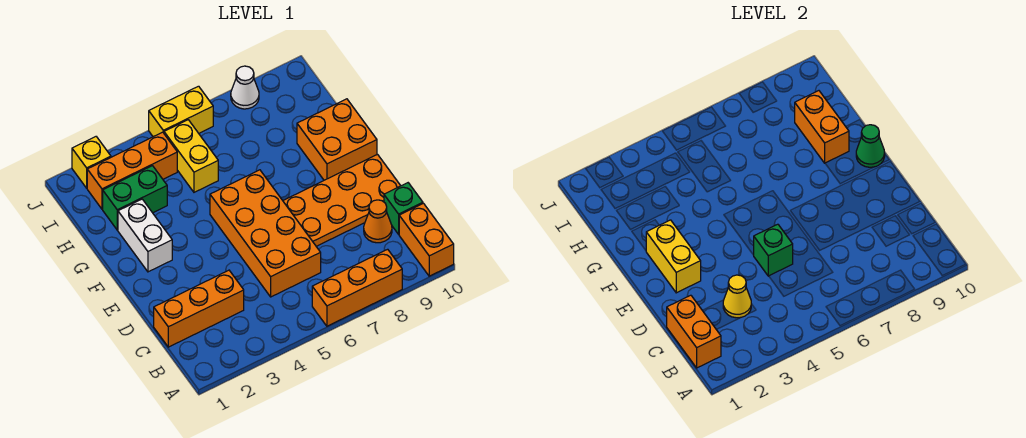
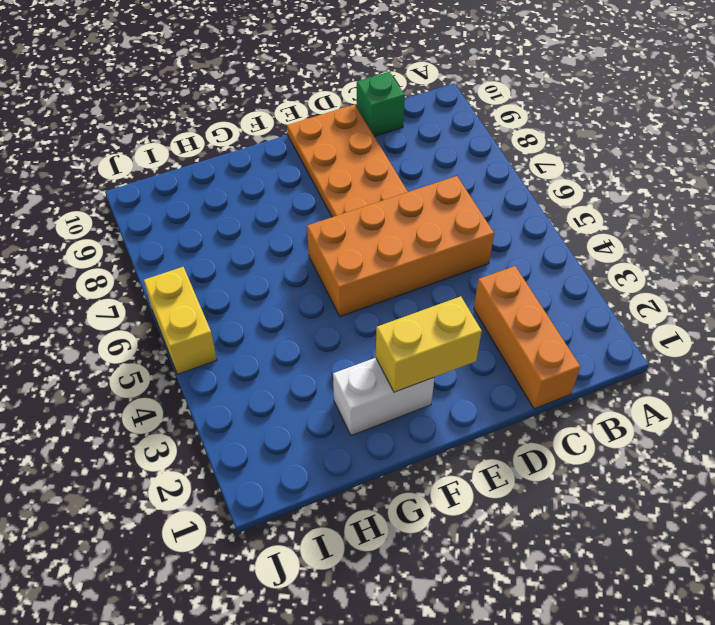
none -> orange brick A6:A8 level 1
none -> orange brick A10:B10 level 1
none -> orange cone C9 level 1

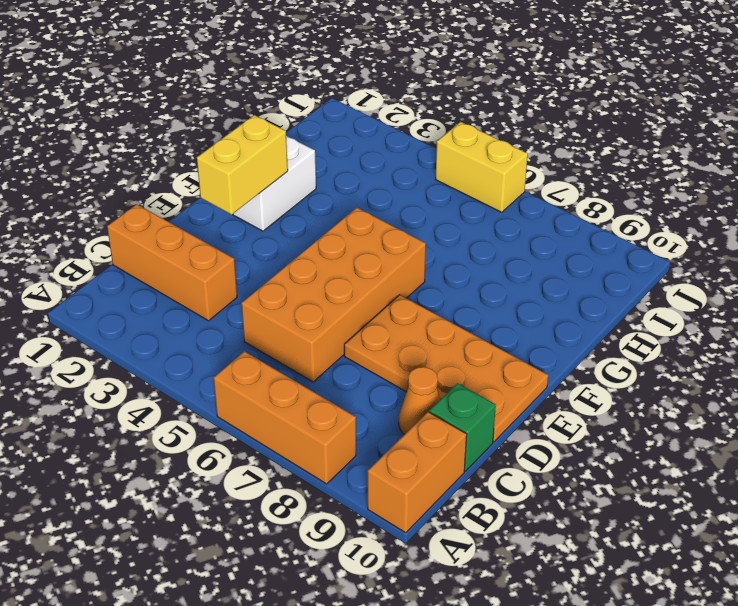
none -> orange brick F9:G10 level 1
none -> green brick H2:H3 level 1
none -> yellow brick H5:I5 level 1

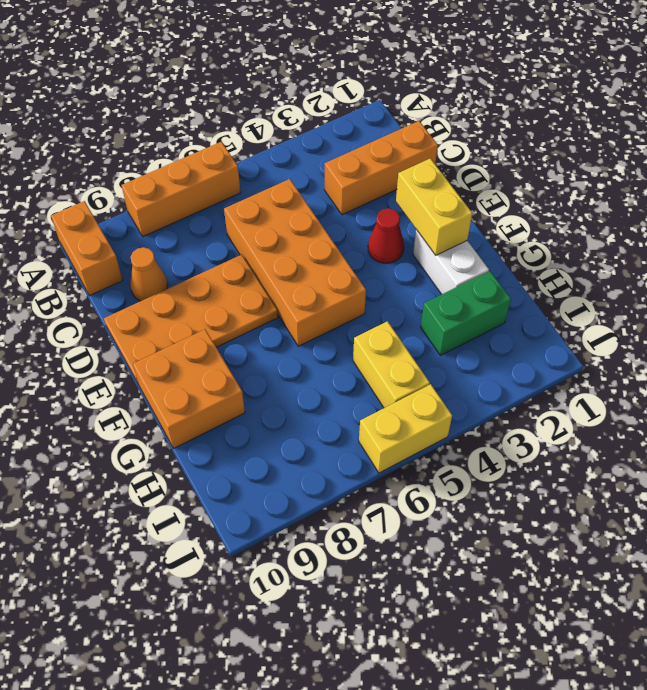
red cone E3 level 1 -> none
none -> green brick C10 level 1
none -> orange brick I2:I4 level 1
none -> yellow brick J2 level 1

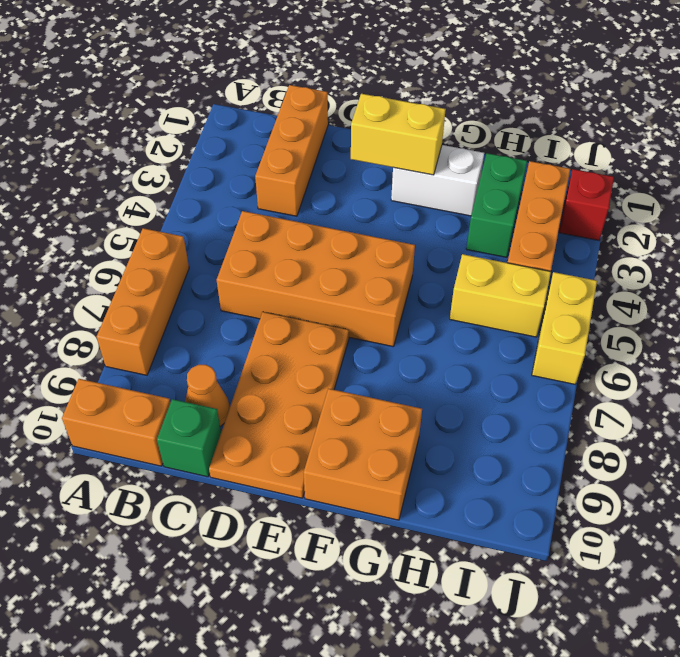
red brick J2 level 1 -> yellow brick J2 level 1
none -> white cone J8 level 1
none -> orange brick B1:C1 level 2
none -> yellow cone C3 level 2

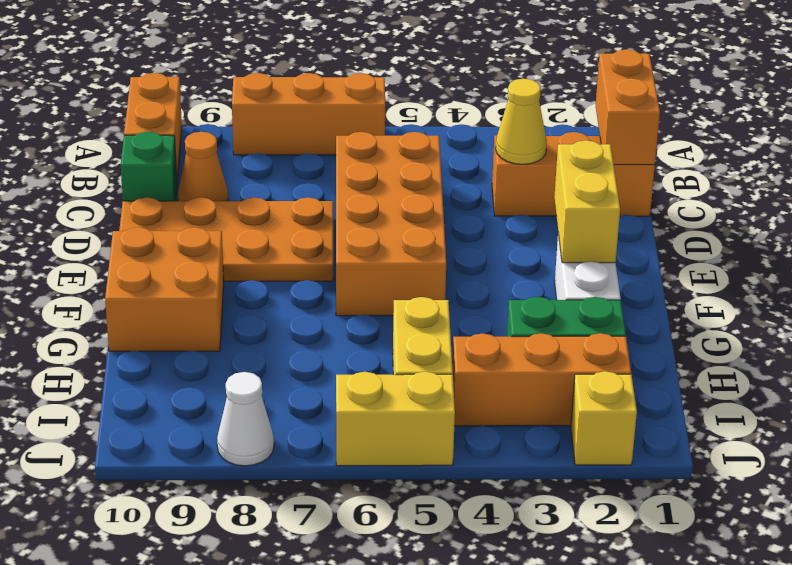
none -> green brick D5 level 2
none -> green cone F10 level 2
none -> orange brick G9:H9 level 2

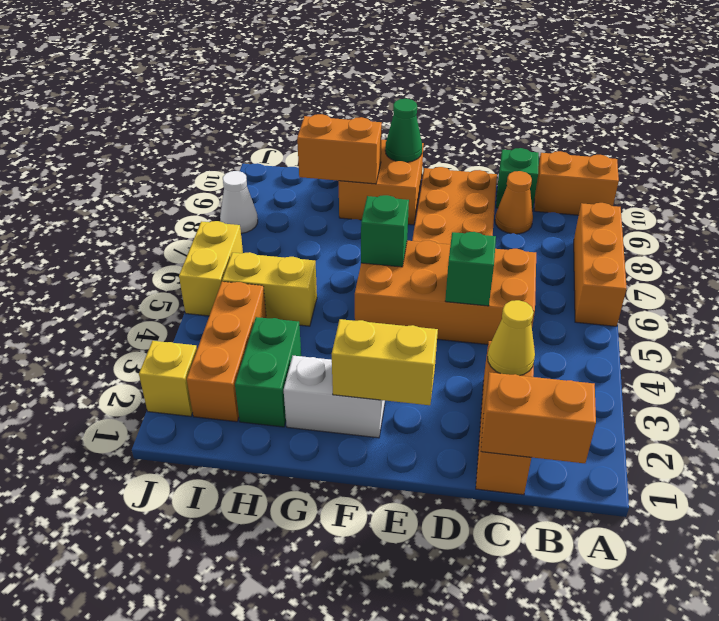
green brick F6 level 2 -> none

